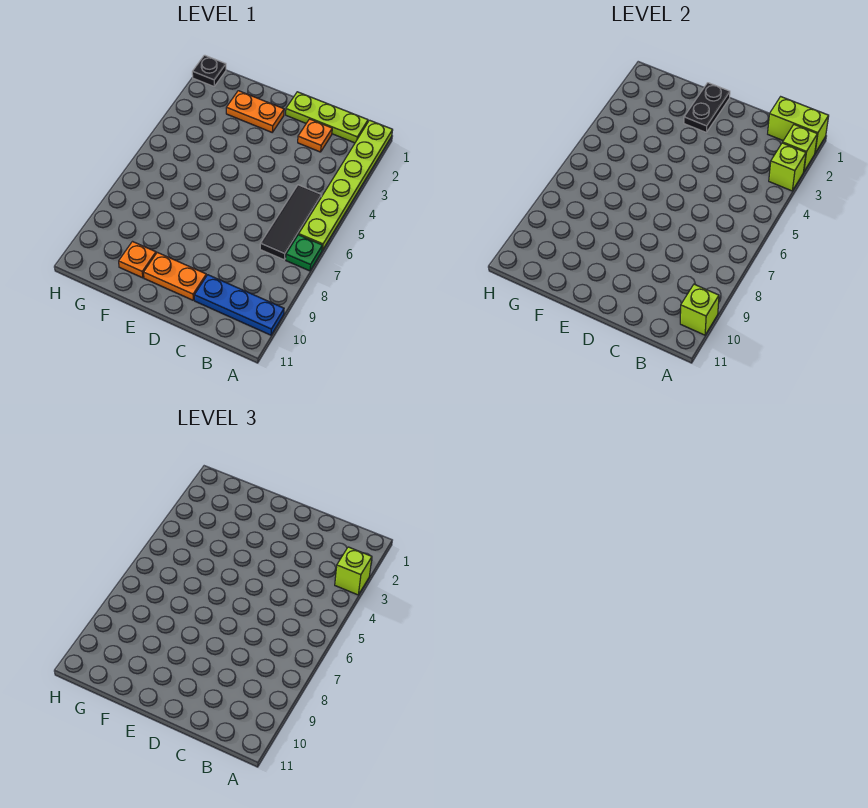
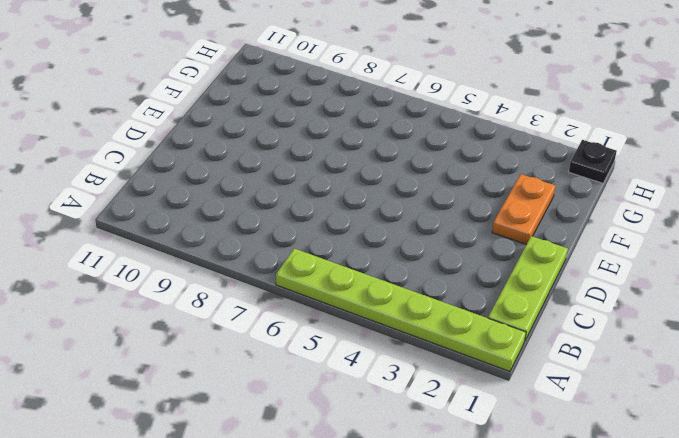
none -> green plate A7 level 1
none -> blue plate A10:C10 level 1
none -> black tile B5:B7 level 1

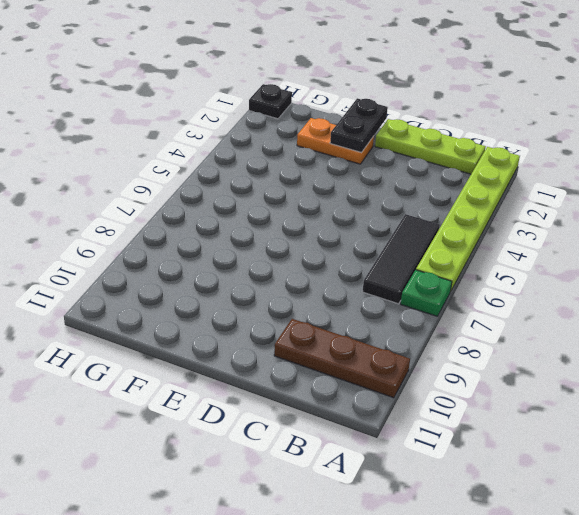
brown plate A10:C10 level 1 -> blue plate A10:C10 level 1
none -> orange plate C2 level 1
none -> orange plate D10:E10 level 1
none -> orange plate F10 level 1

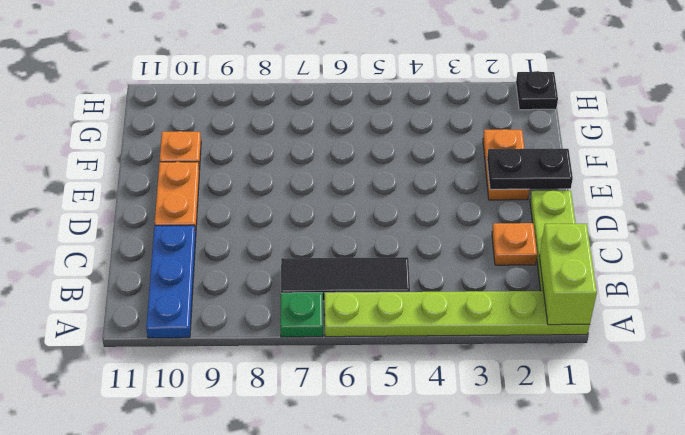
none -> lime brick A2 level 2
none -> lime brick A3 level 2
none -> lime brick A10 level 2

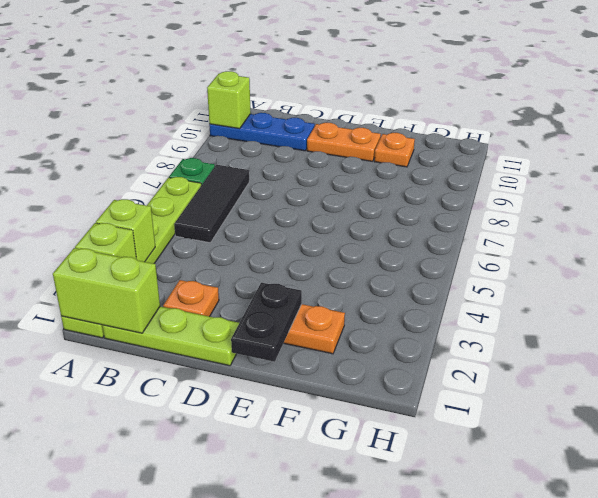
none -> black plate H1 level 1
none -> lime brick A3 level 3

